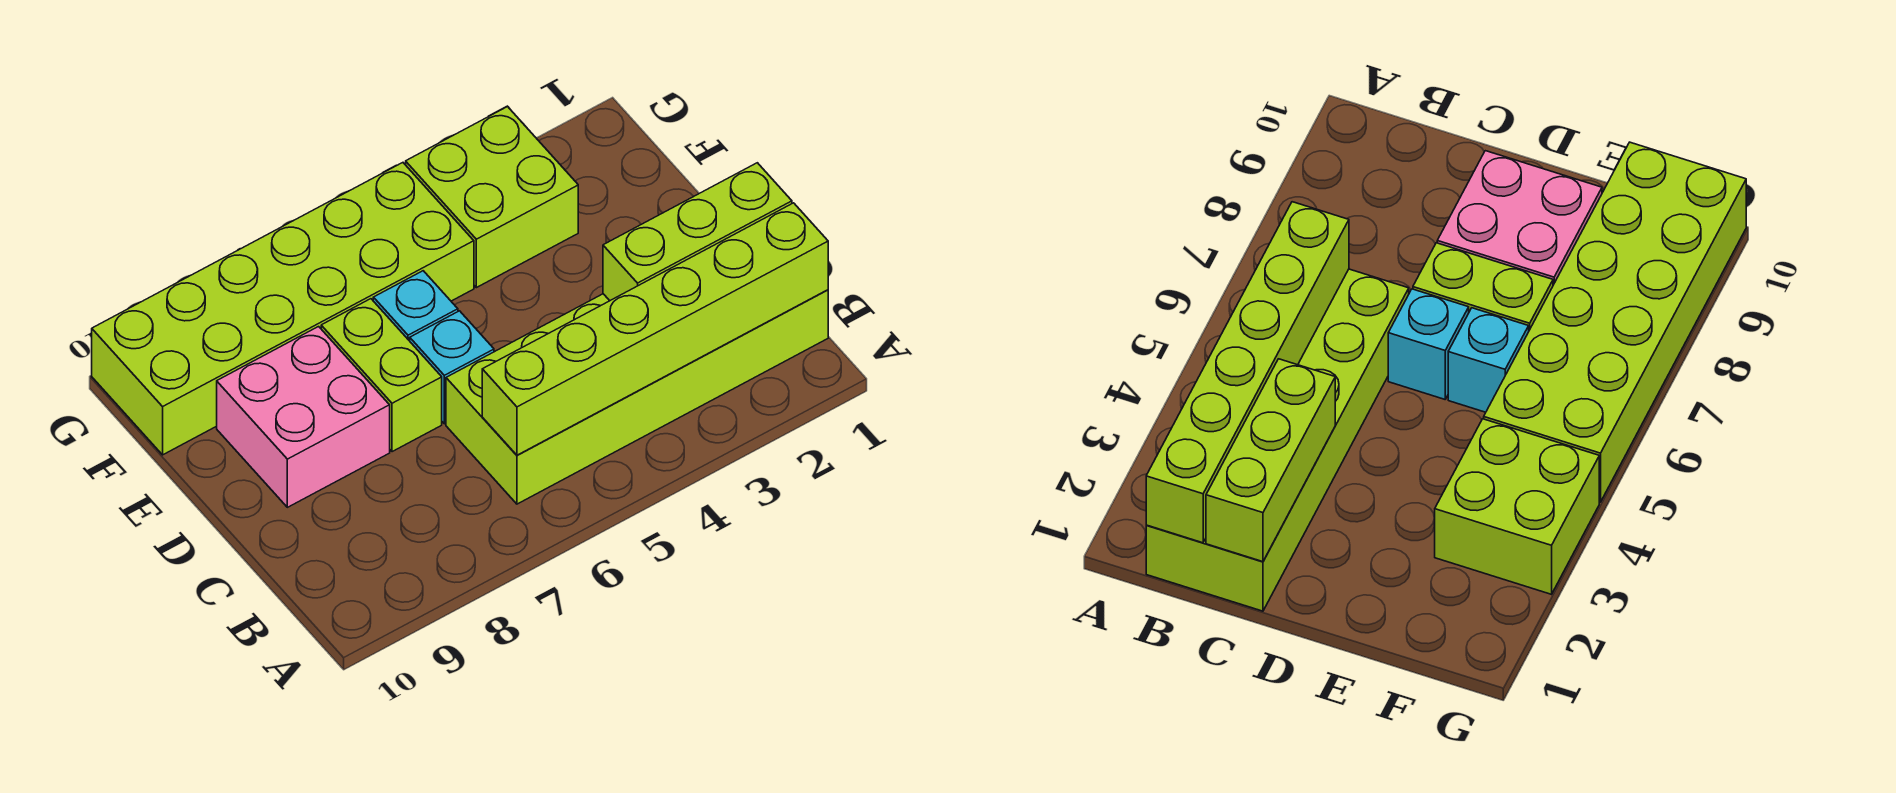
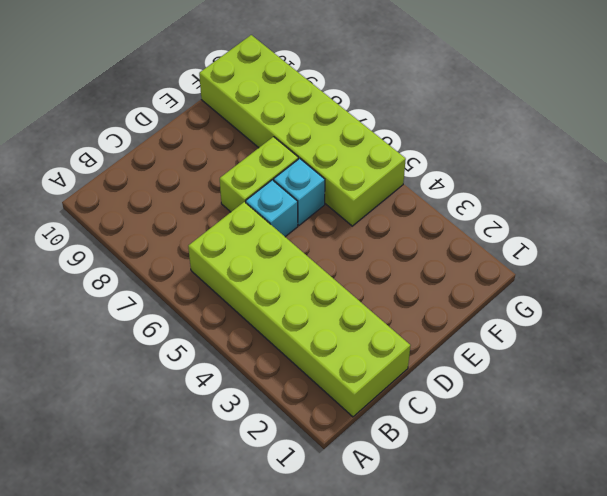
none -> pink brick D8:E9 level 1
none -> lime brick F3:G4 level 1

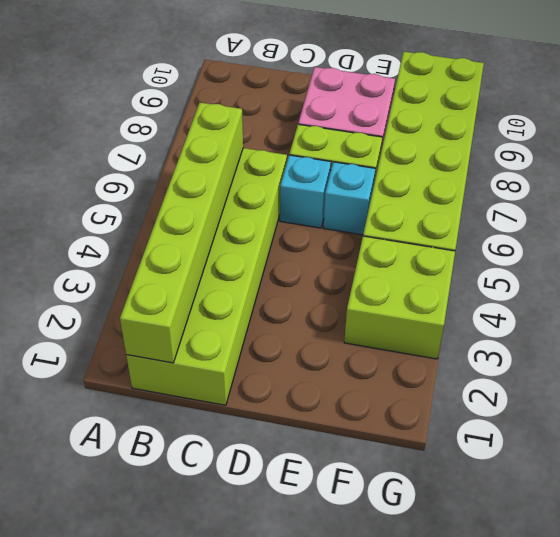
none -> lime brick C1:C3 level 2

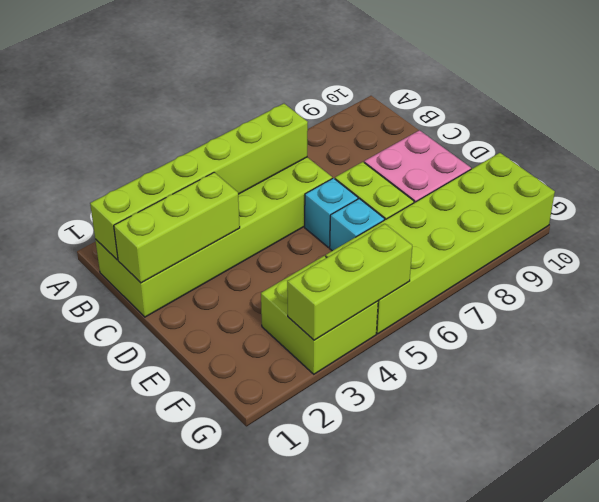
lime brick G3:G5 level 2 -> none

